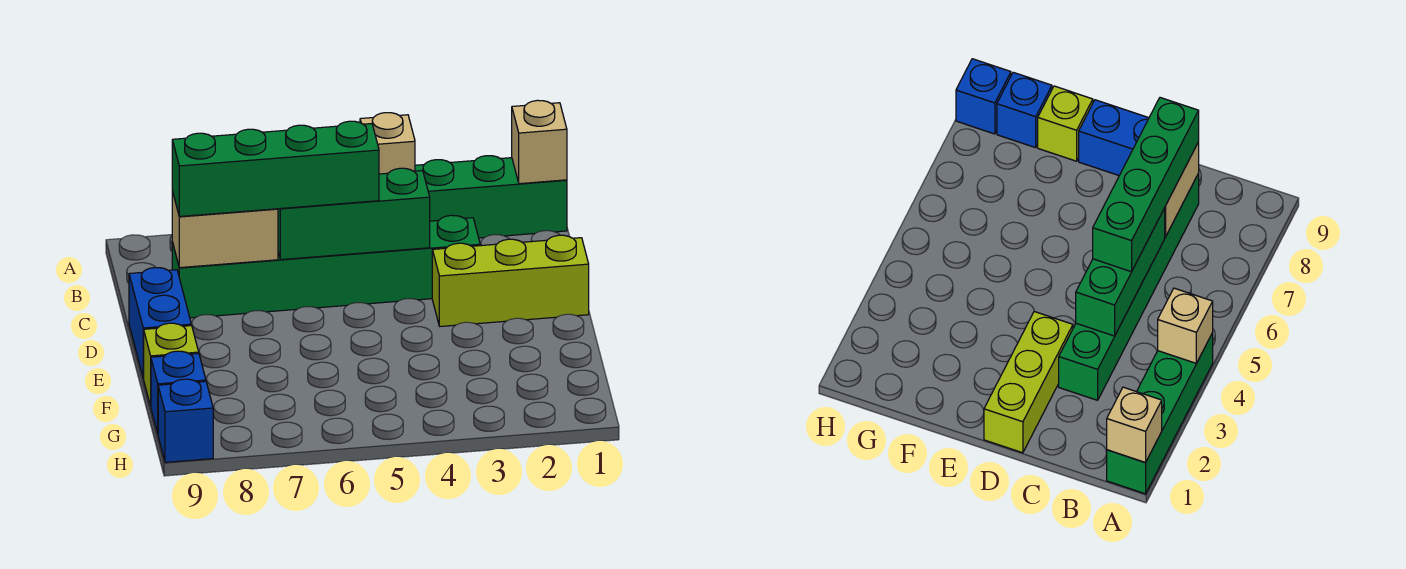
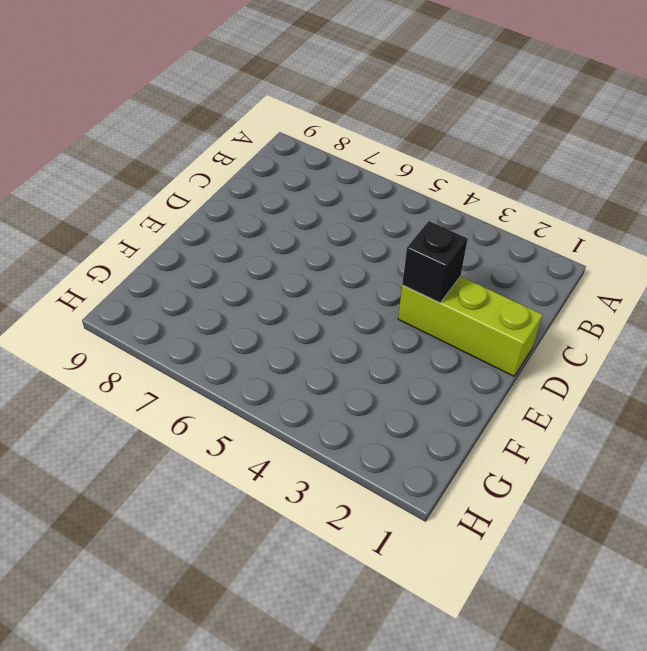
black brick D3 level 2 -> none
none -> green brick A1:A4 level 1
none -> green brick C3:C8 level 1
none -> blue brick D9:E9 level 1

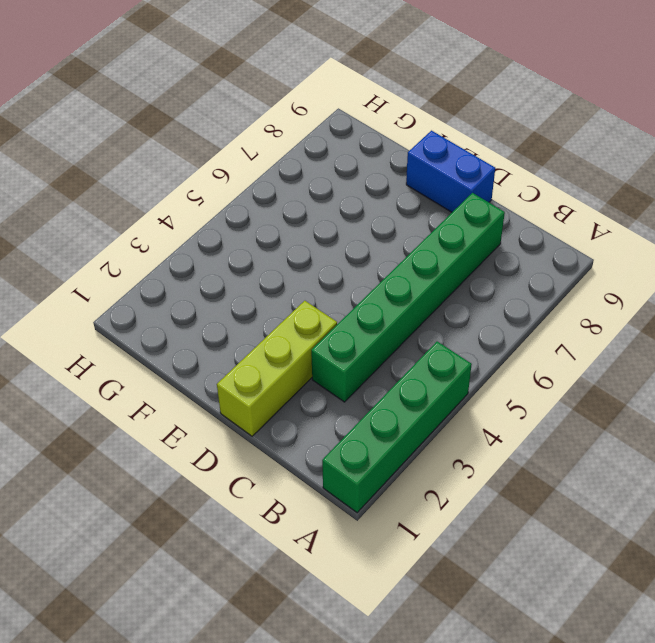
none -> lime brick F9 level 1
none -> blue brick G9 level 1
none -> blue brick H9 level 1

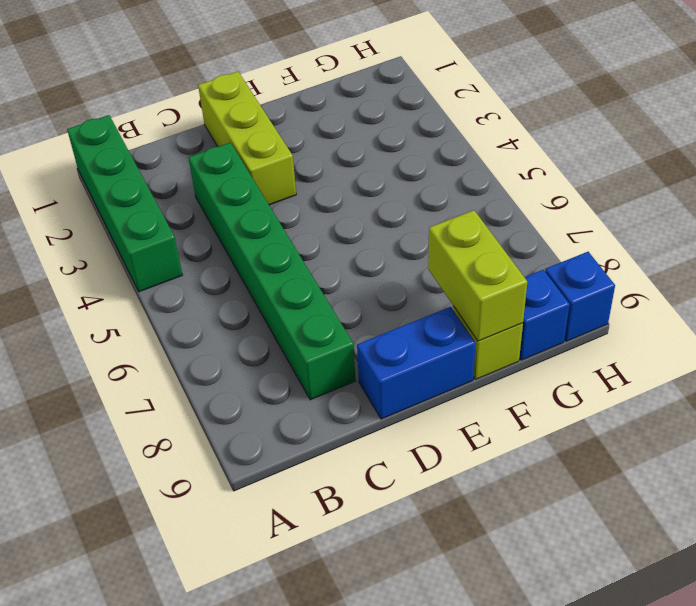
lime brick F8:F9 level 2 -> none
none -> tan brick A1 level 2
none -> tan brick A4 level 2
none -> green brick C4:C6 level 2

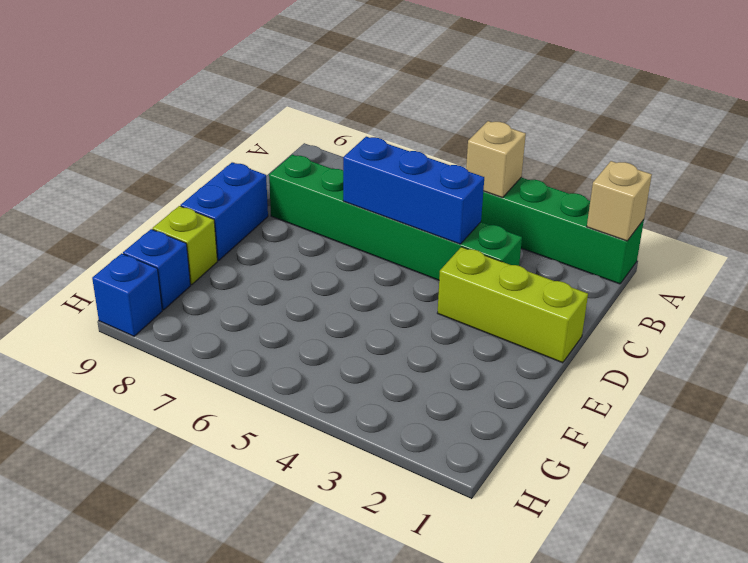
blue brick C4:C6 level 2 -> green brick C4:C6 level 2
none -> tan brick C7:C8 level 2
none -> green brick C5:C8 level 3

